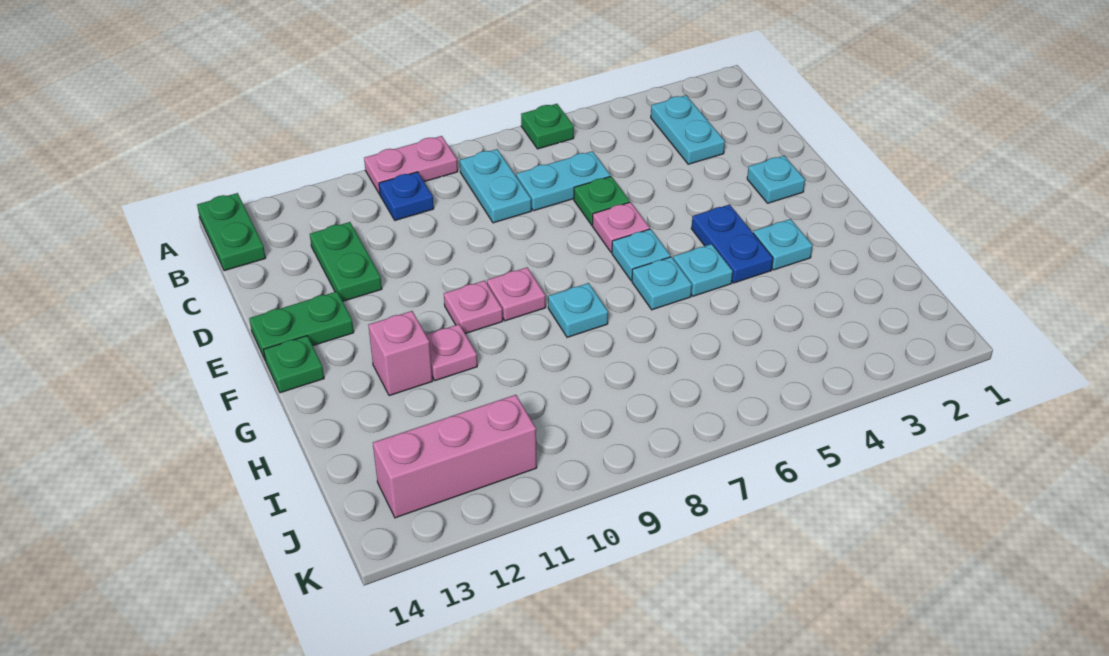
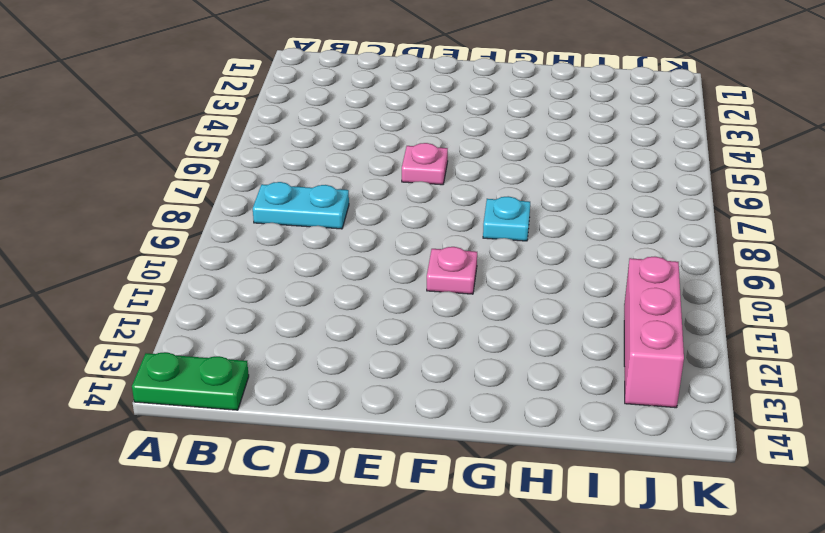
none -> green plate A6 level 1
none -> pink plate A9:A10 level 1
none -> cyan plate B3:C3 level 1

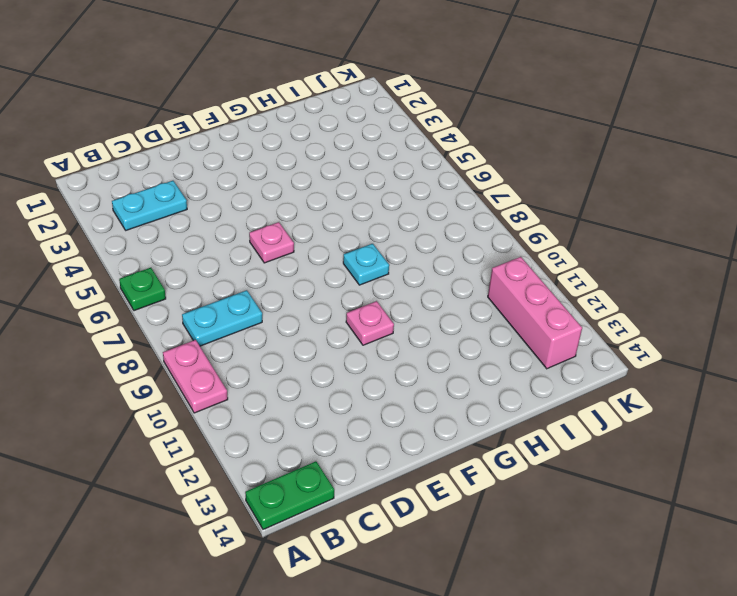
none -> blue plate B10 level 1
none -> cyan plate C6:C7 level 1
none -> green plate C12:D12 level 1

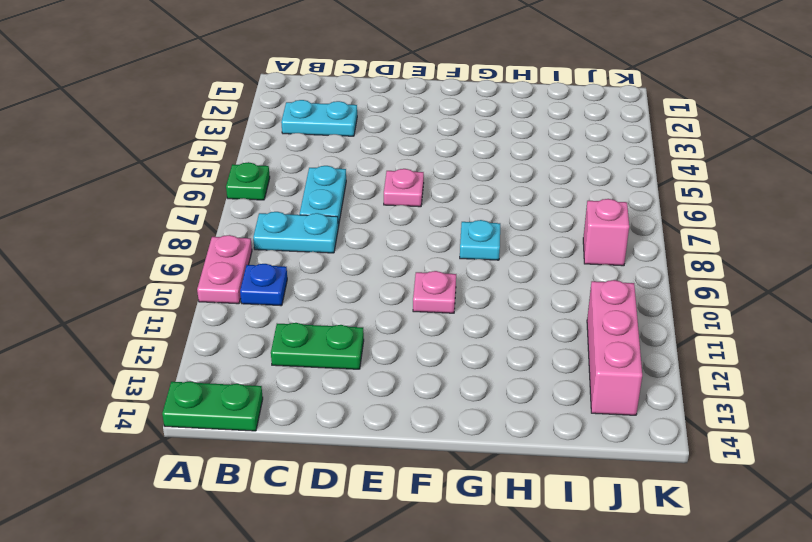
pink brick J8 level 1 -> pink brick G12 level 1
none -> green plate D6 level 1
none -> cyan plate E2 level 1
none -> green plate E13:E14 level 1

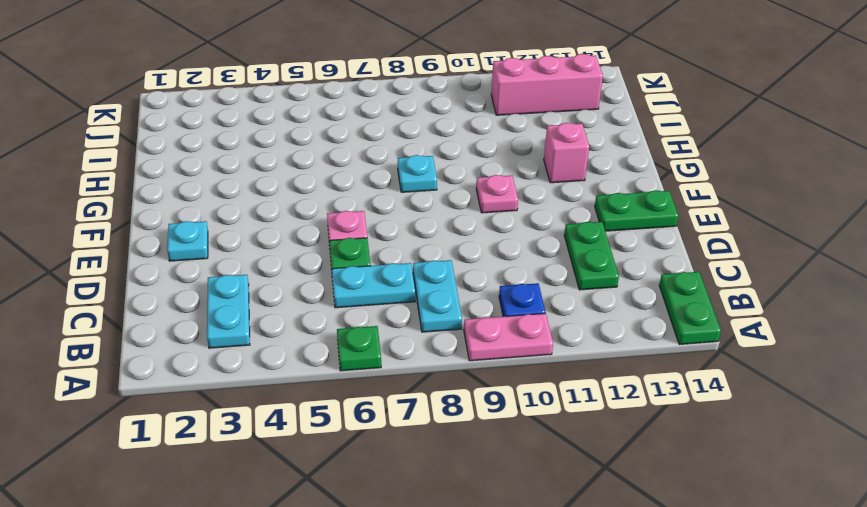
none -> blue plate F4:G4 level 1
none -> cyan plate F6 level 1
none -> pink plate F9 level 1

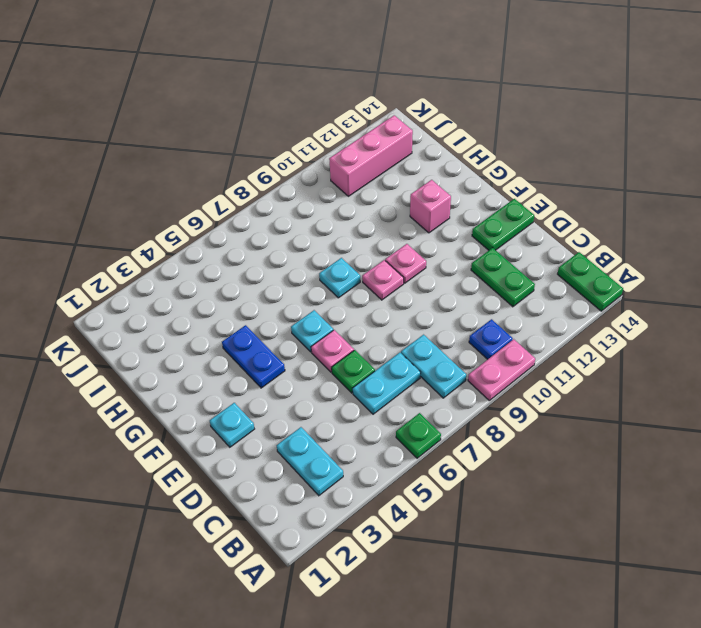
none -> green plate F14 level 1
none -> cyan plate G3 level 1
none -> cyan plate G5 level 1

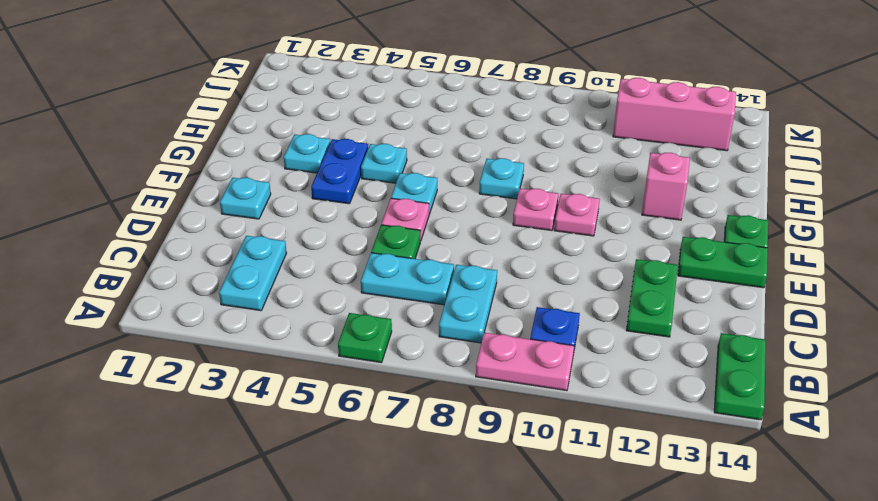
none -> cyan plate G6 level 1
none -> pink plate G11 level 1

